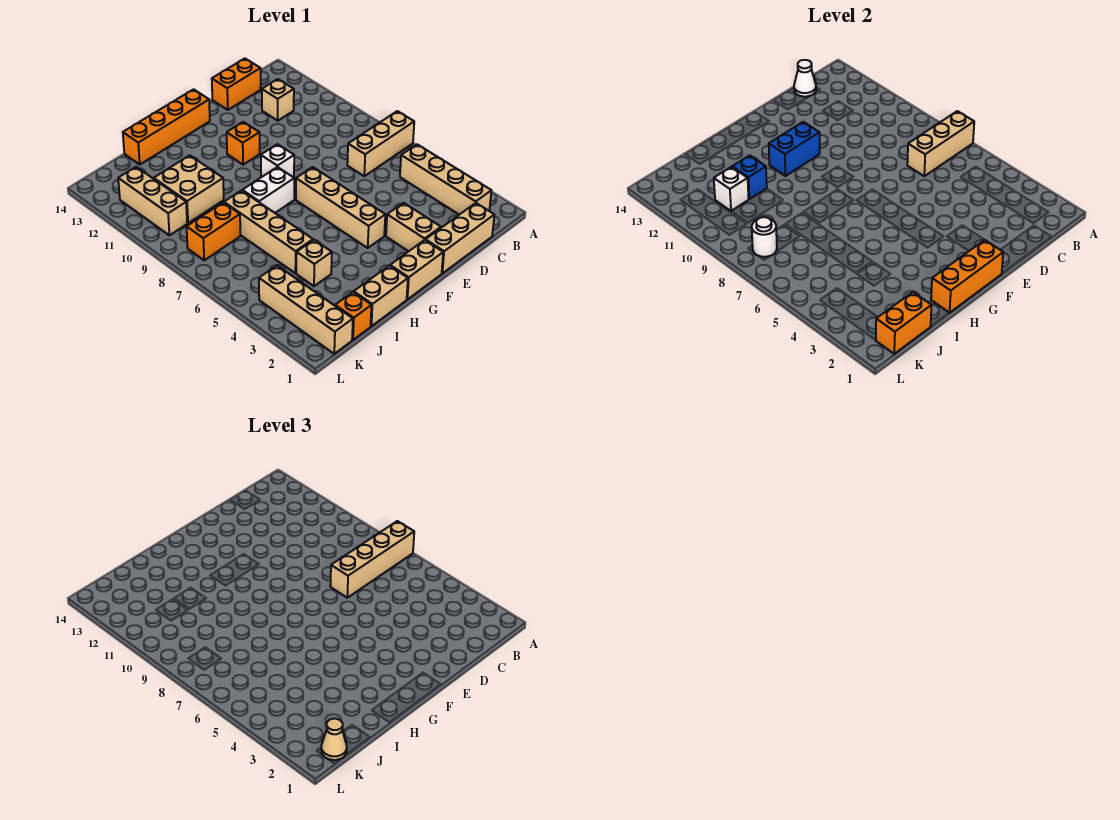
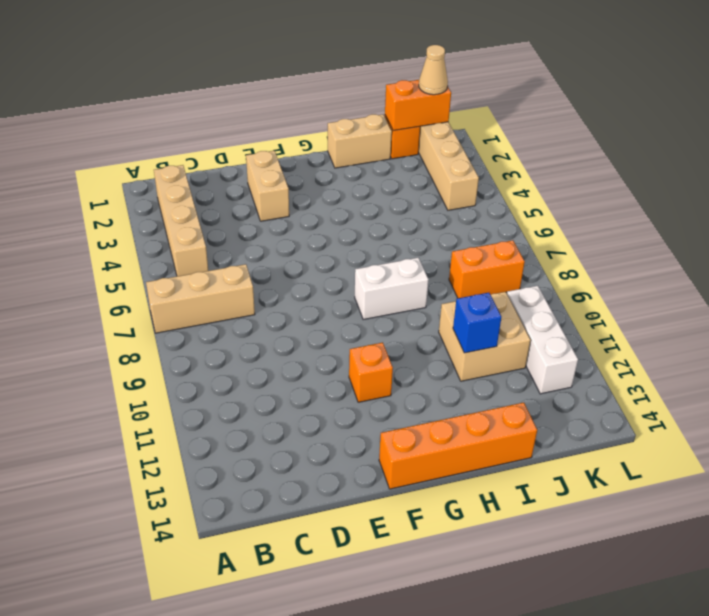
white brick K10:K12 level 1 -> tan brick K10:K12 level 1
none -> tan brick C1:E1 level 1
none -> tan brick C12 level 1
none -> orange brick C14:D14 level 1
none -> tan brick F1:G1 level 1

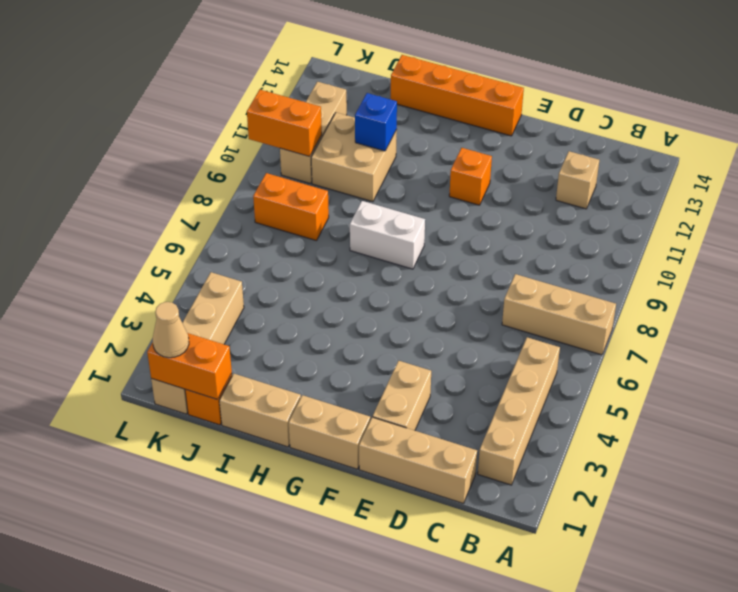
orange brick K10:L10 level 2 -> orange brick C14:D14 level 1
none -> tan brick F4:F7 level 1
none -> white brick F9 level 1
none -> tan brick I4 level 1
none -> tan brick I5:I8 level 1

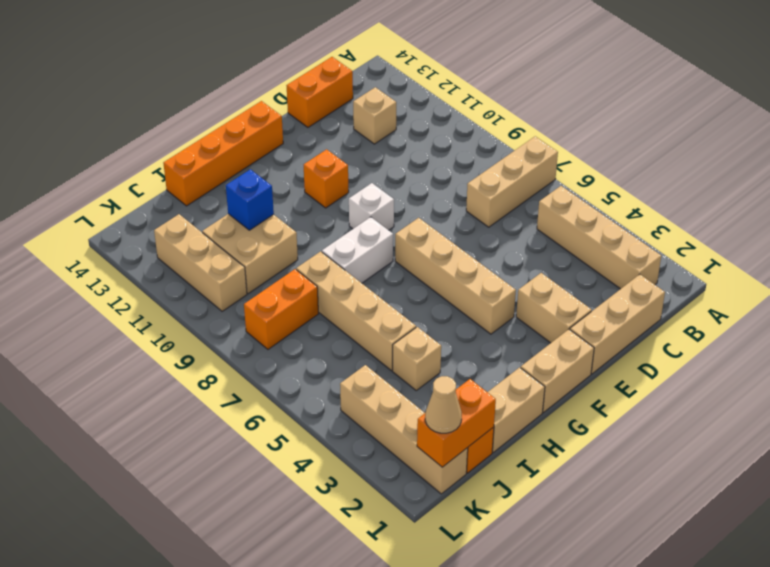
none -> tan brick A7:C7 level 2
none -> white cone C14 level 2
none -> orange brick F1:H1 level 2
none -> blue brick F11:G11 level 2

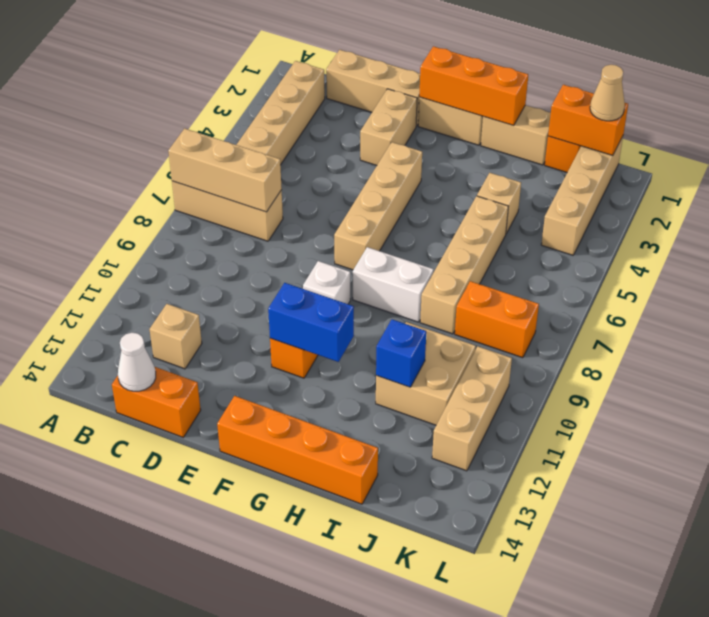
none -> white brick J11 level 2
none -> white round brick K8 level 2
none -> tan brick A7:D7 level 3

